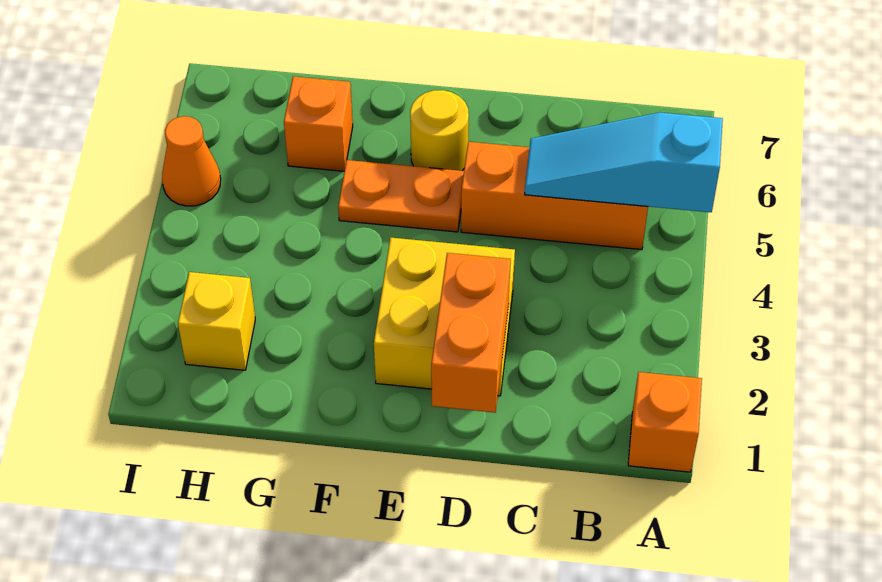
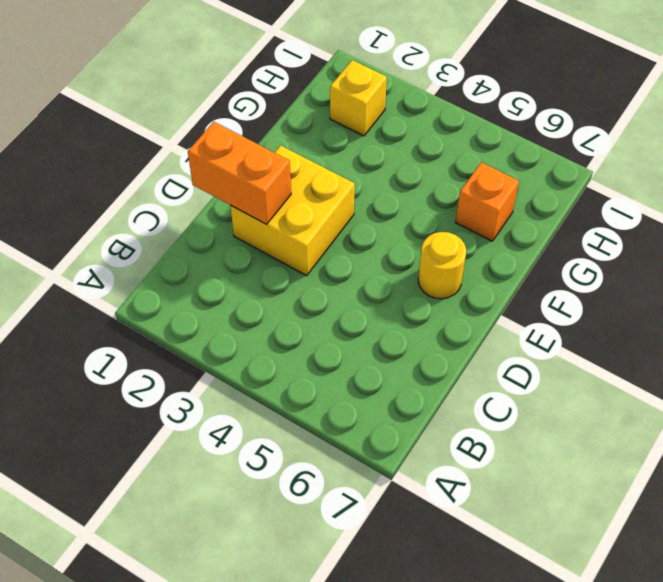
none -> orange brick A1 level 1
none -> orange brick B5:D5 level 1

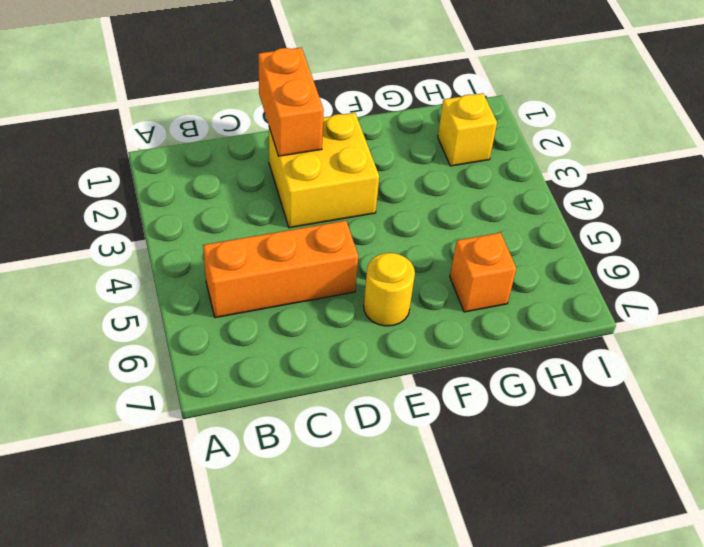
none -> orange brick A1 level 1
none -> orange plate E5:F5 level 1

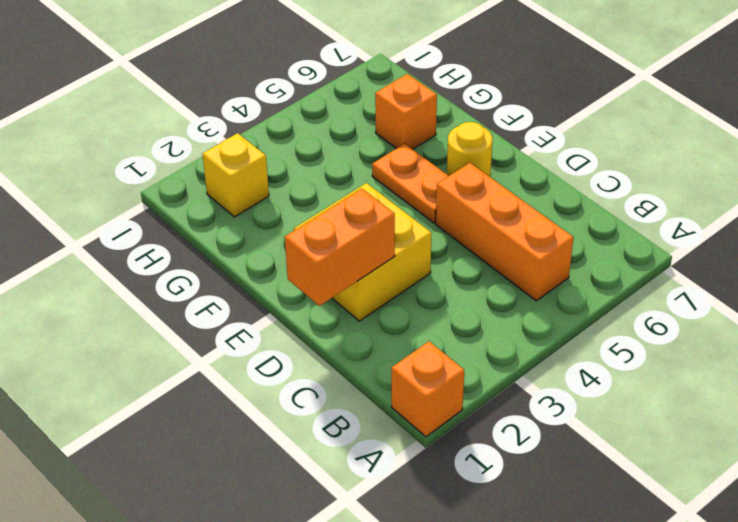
none -> orange cone I5 level 1
none -> cyan slope A5:C5 level 2 top A

